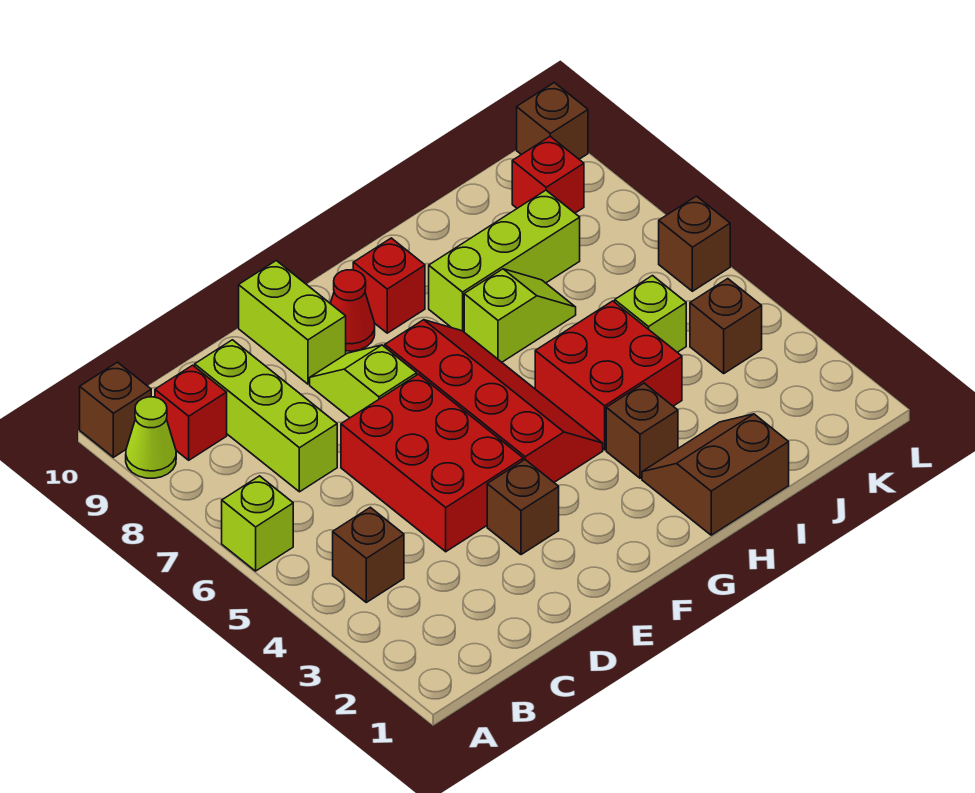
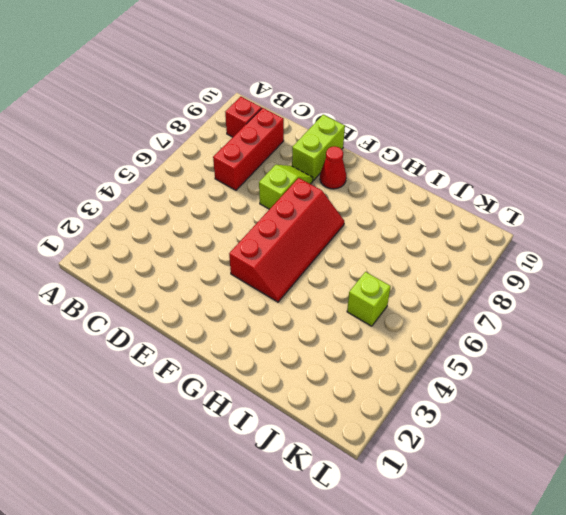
red brick C7:C9 level 1 -> lime brick C7:C9 level 1
none -> lime brick A6 level 1
none -> lime cone A9 level 1
none -> brown brick A10 level 1

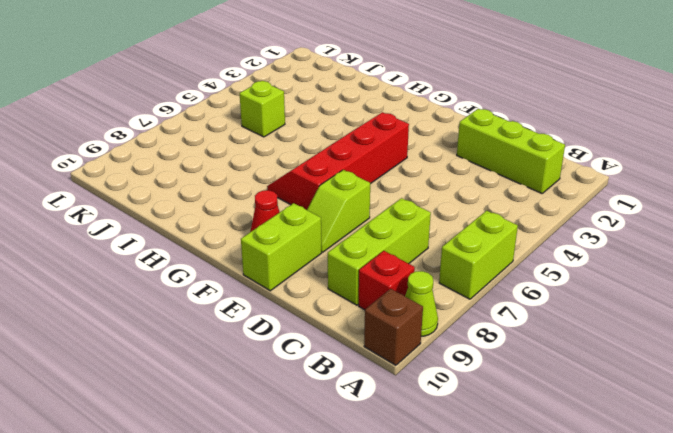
lime brick A6:A7 level 1 -> lime brick A6 level 1
lime brick B2:D2 level 1 -> lime brick H8:J8 level 1
none -> brown brick B4 level 1
none -> red brick D4:E6 level 1
none -> brown brick E3 level 1

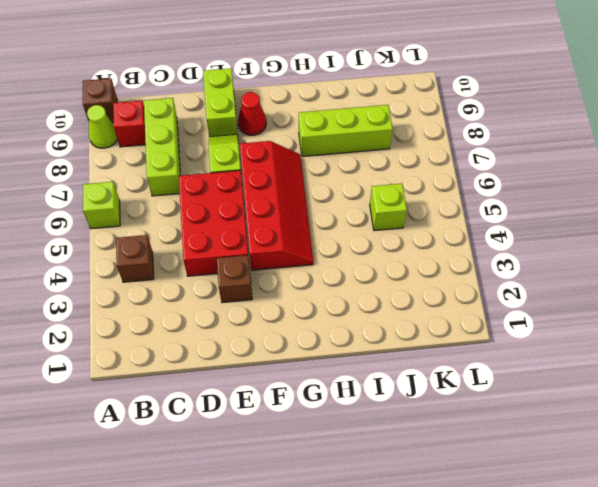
none -> red brick G9 level 1
none -> brown slope H1:I2 level 1 top 1
none -> brown brick H3 level 1

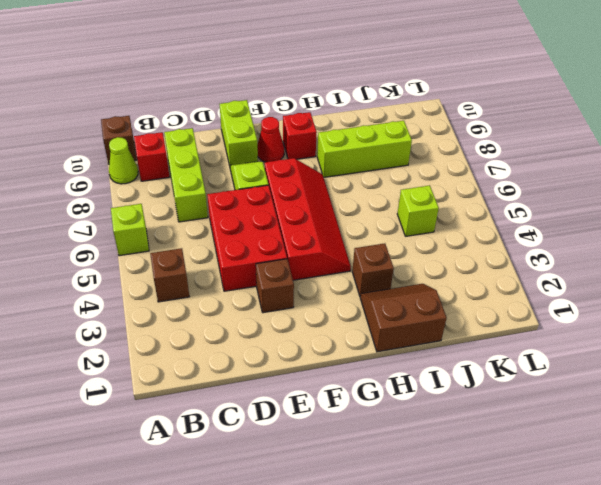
none -> red brick H4:I5 level 1
none -> lime slope H7:I7 level 1 top H
none -> brown brick K4 level 1

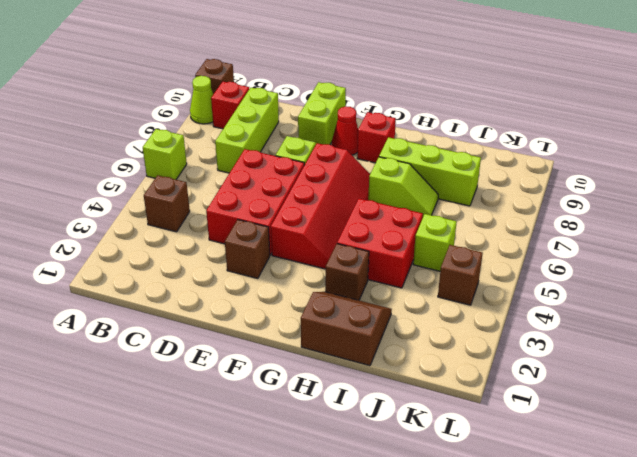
none -> red brick K9 level 1
none -> brown brick L6 level 1
none -> brown brick L10 level 1

